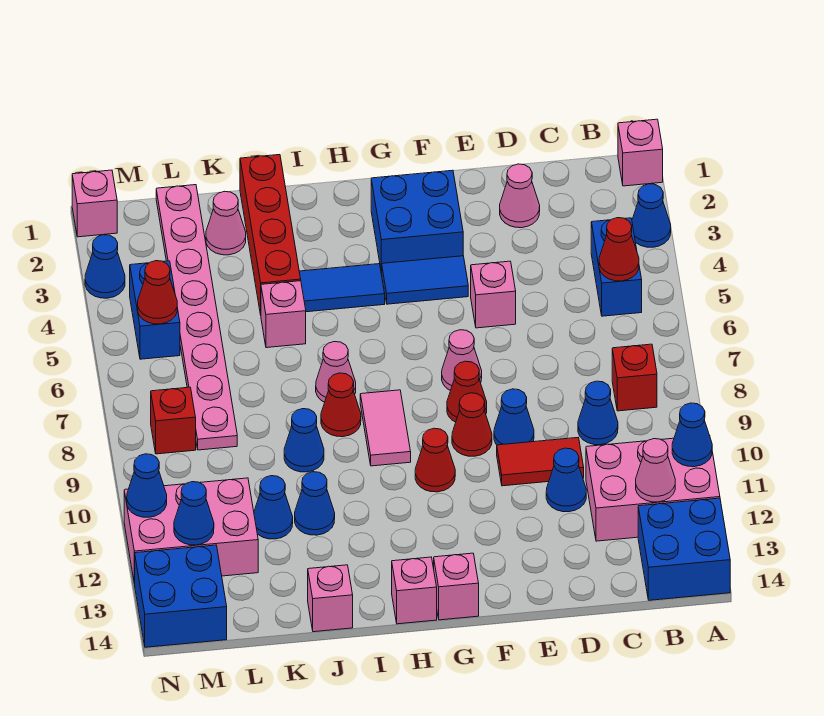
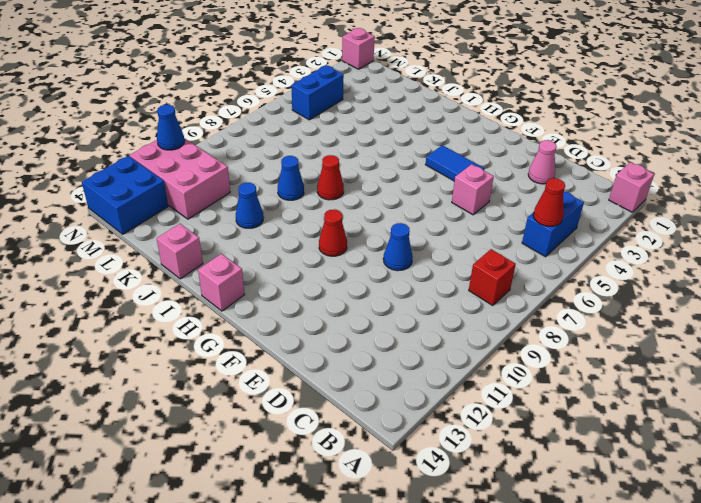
none -> blue cone A3 level 1
none -> pink brick A11:C12 level 1
none -> blue brick A13:B14 level 1
none -> blue cone C9 level 1

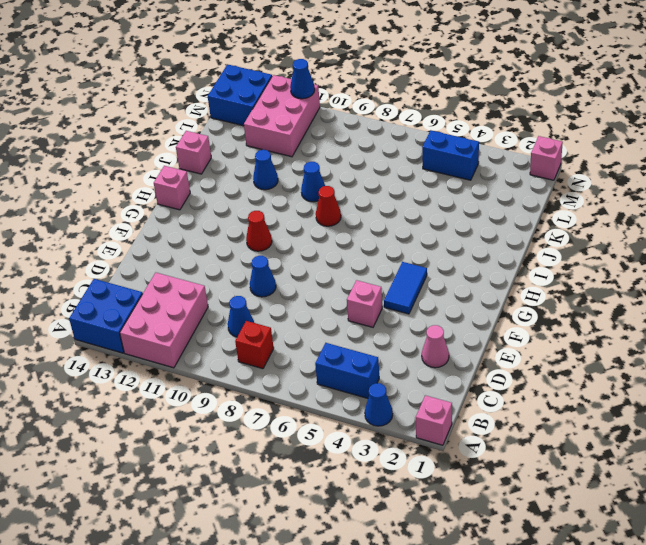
none -> red tile D10:E10 level 1
none -> blue cone D11 level 1
none -> blue brick F2:G3 level 1
none -> pink cone F7 level 1

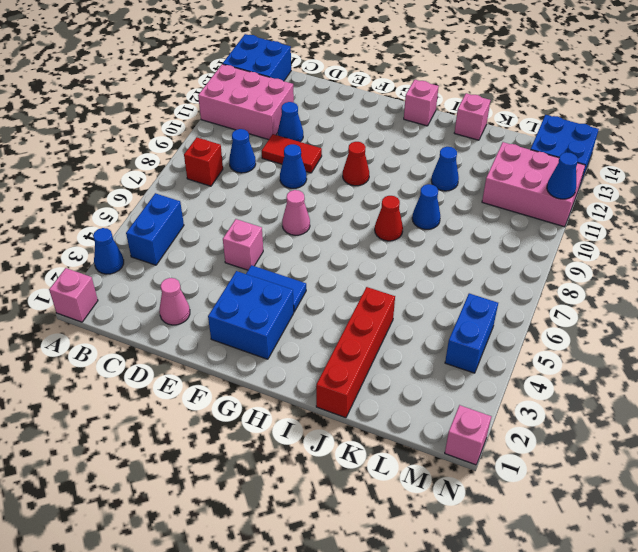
none -> red cone F8 level 1
none -> red cone F9 level 1
none -> pink brick G14 level 1
none -> blue tile H4:I4 level 1

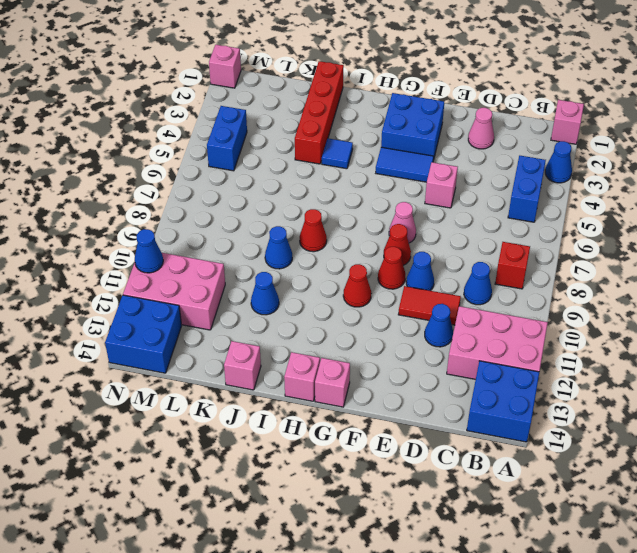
blue tile I4 level 1 -> blue tile H4:I4 level 1
none -> pink tile H8:H9 level 1
none -> pink cone I7 level 1
none -> pink brick J5 level 1
none -> pink cone K2 level 1

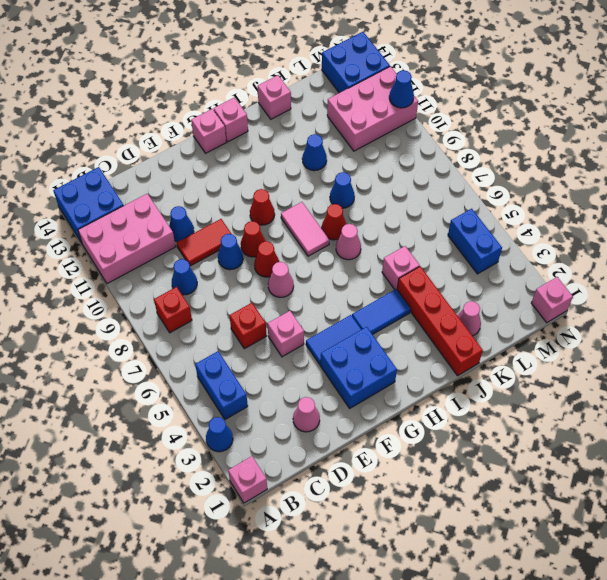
red brick D6 level 1 -> red brick M8 level 1
none -> blue cone K11 level 1
none -> pink plate L1:L8 level 1
none -> blue cone N3 level 1
none -> blue cone A11 level 2

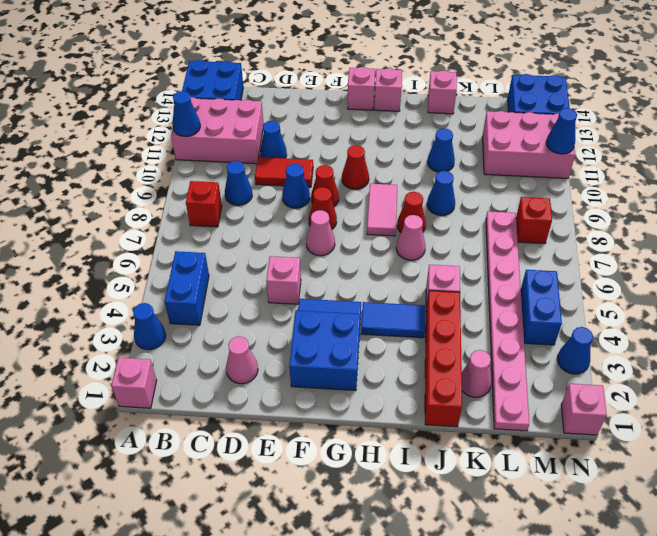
none -> blue cone K11 level 1
none -> red cone B5 level 2
none -> pink cone B12 level 2
none -> red cone M5 level 2

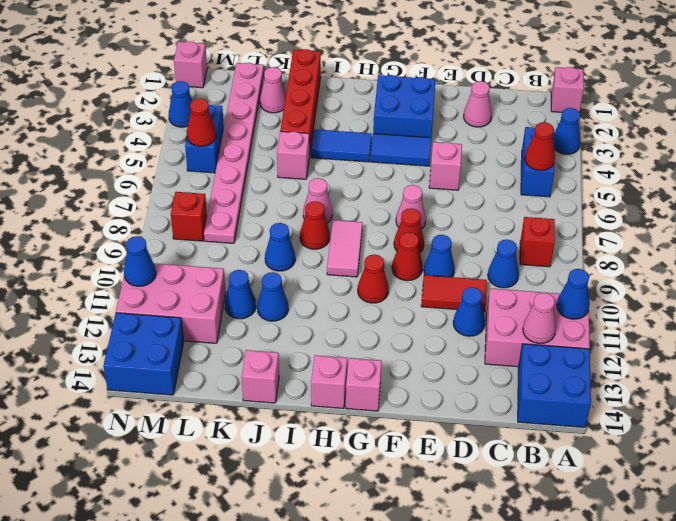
none -> blue cone M12 level 2

